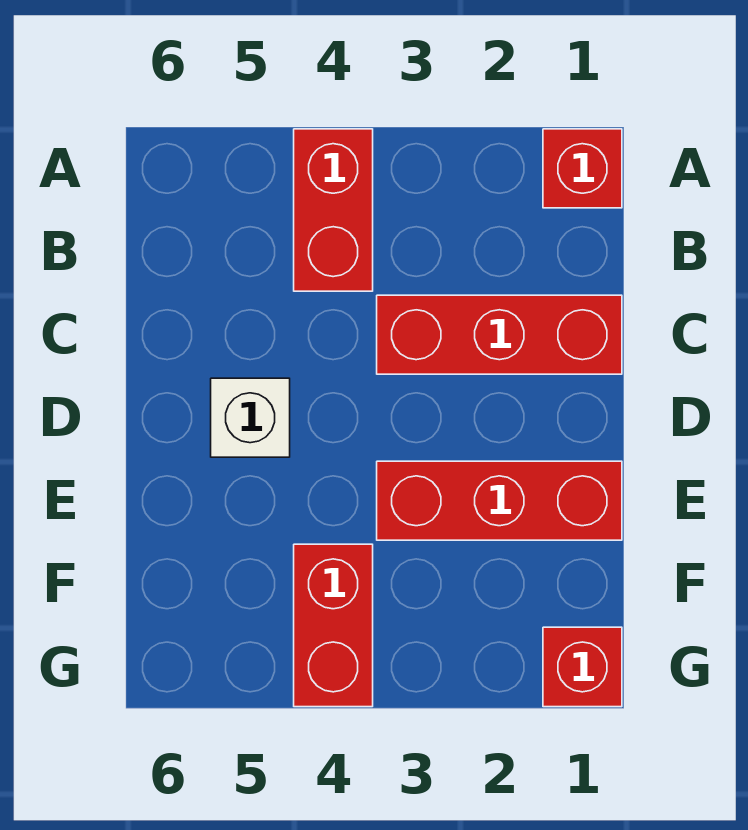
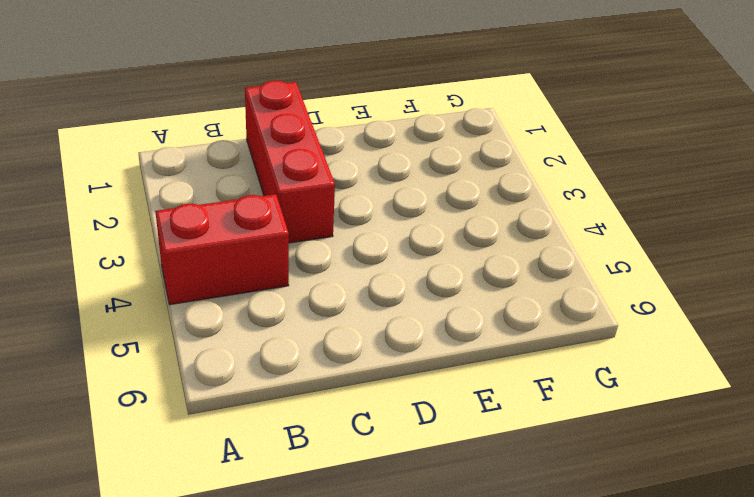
none -> red brick A1 level 1
none -> white brick D5 level 1

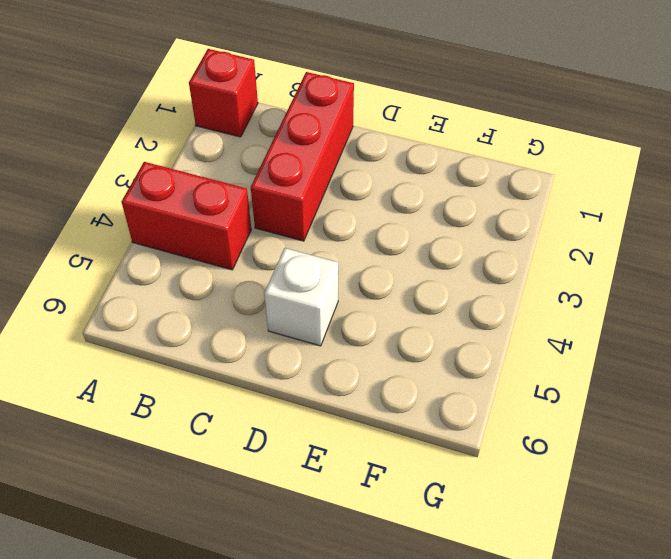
none -> red brick E1:E3 level 1
none -> red brick F4:G4 level 1

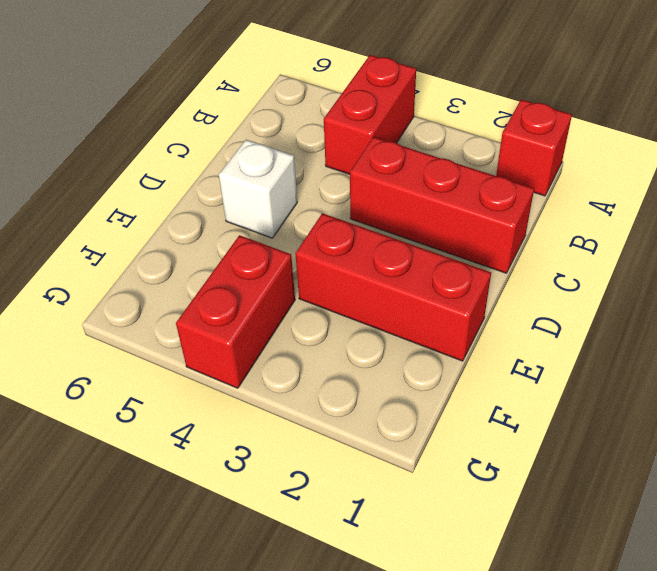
none -> red brick G1 level 1

